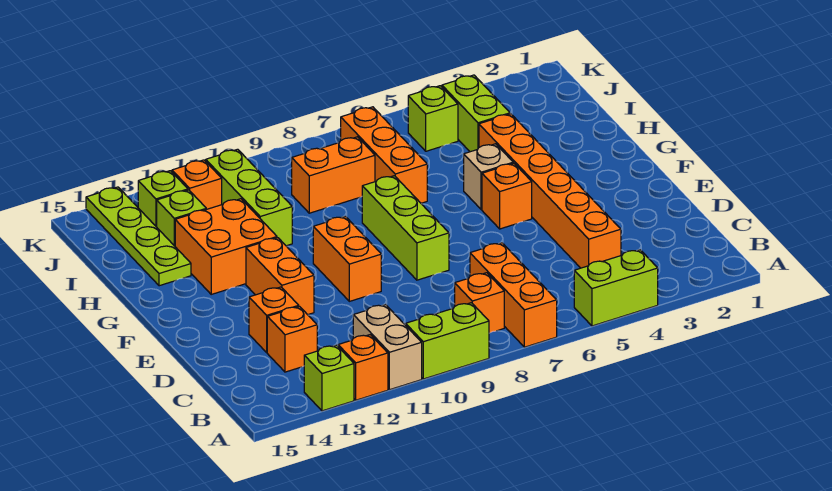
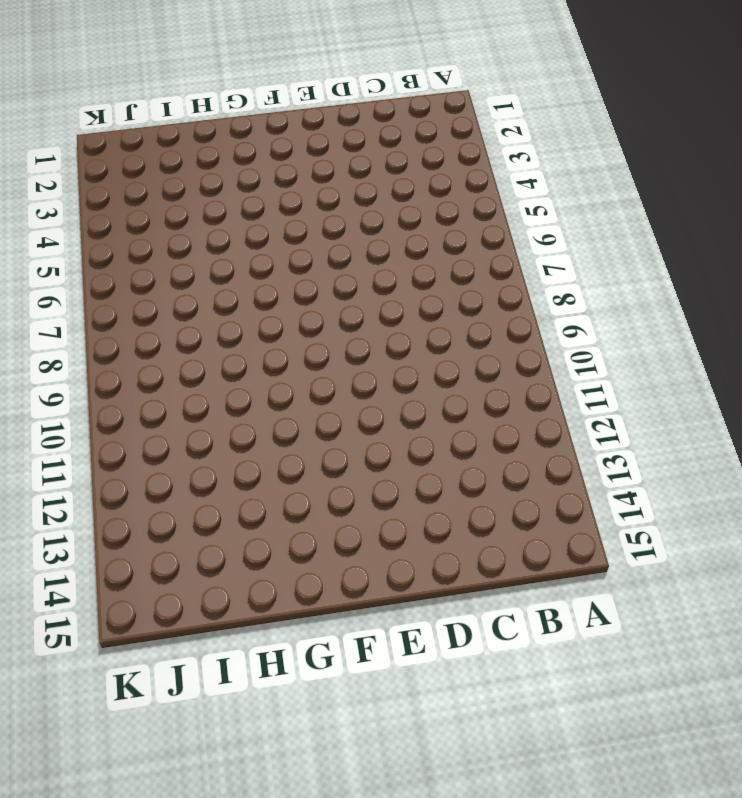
none -> lime brick A4:A5 level 1
none -> orange brick A7:C7 level 1
none -> lime brick A9:A10 level 1

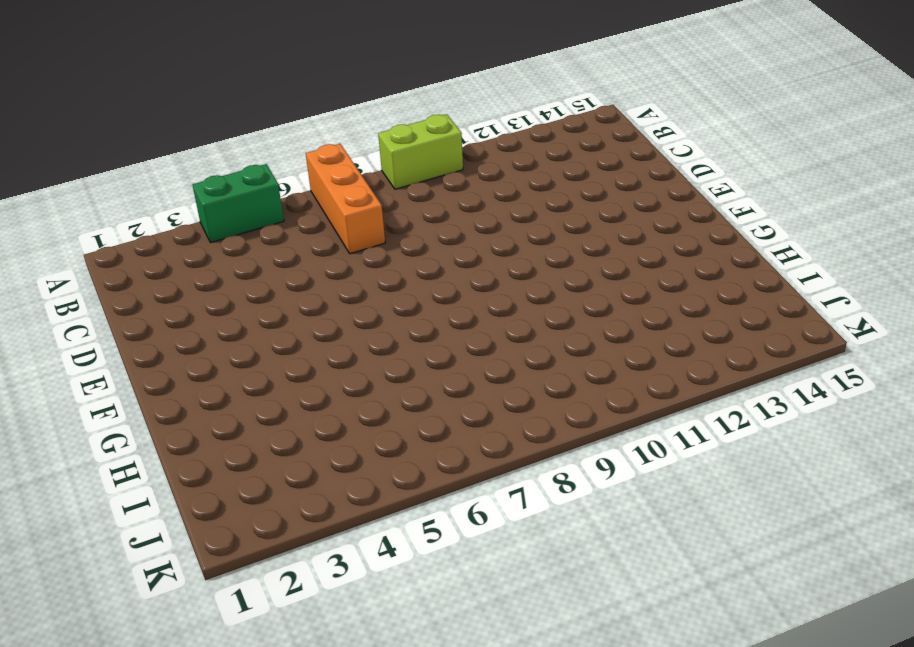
green brick A4:A5 level 1 -> lime brick A4:A5 level 1
none -> tan brick A11:B11 level 1
none -> orange brick A12 level 1
none -> lime brick A13 level 1

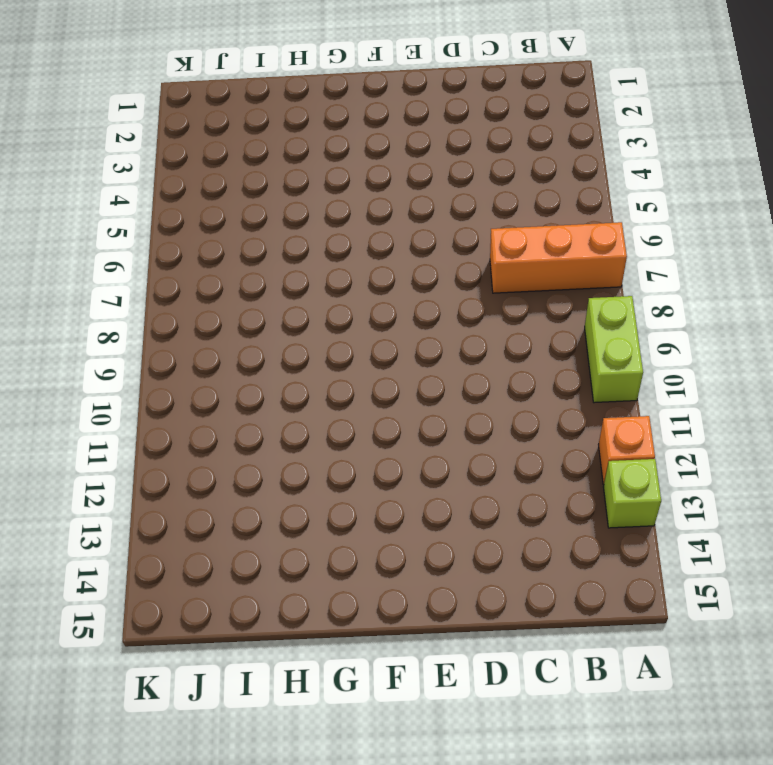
none -> lime brick A4:A5 level 1
none -> tan brick A11:B11 level 1
none -> orange brick B8 level 1

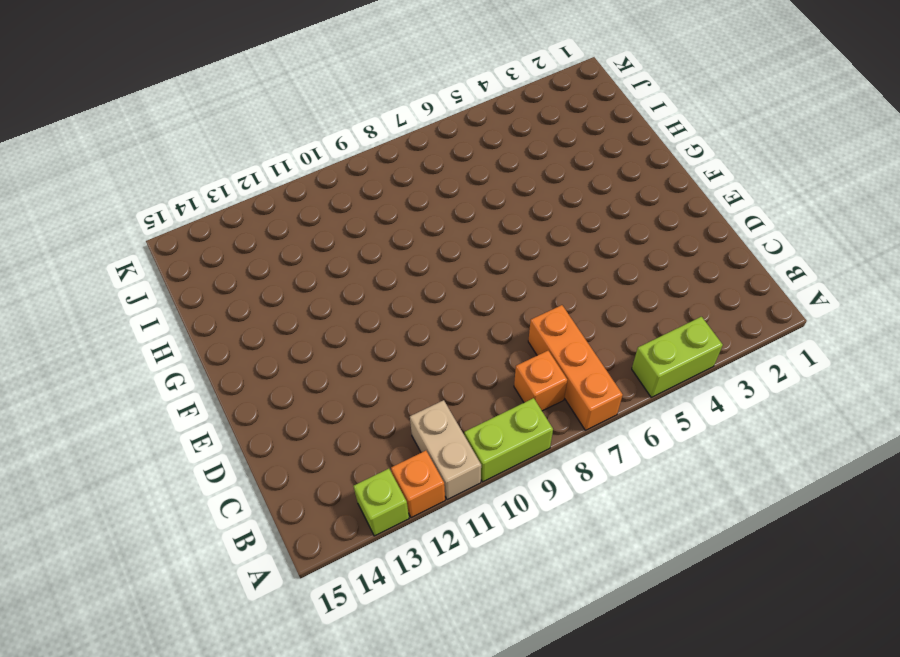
none -> orange brick C4:H4 level 1
none -> orange brick C13 level 1
none -> orange brick D13 level 1

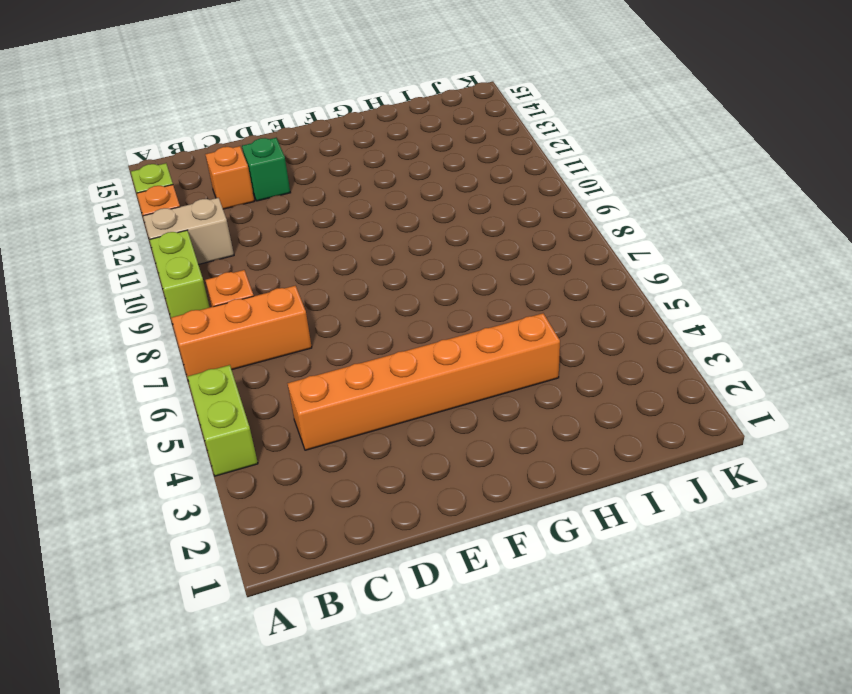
green brick D13 level 1 -> orange brick D13 level 1
none -> lime brick E8:G8 level 1
none -> orange brick E10:F10 level 1
none -> orange brick E12:F12 level 1

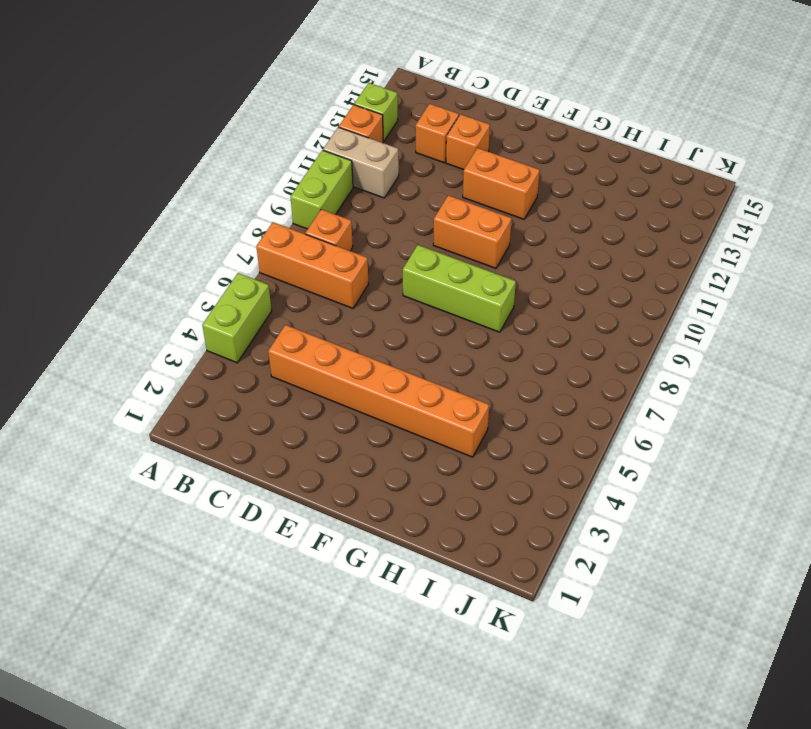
none -> orange brick F5 level 1
none -> tan brick G5 level 1
none -> orange brick G12:H13 level 1

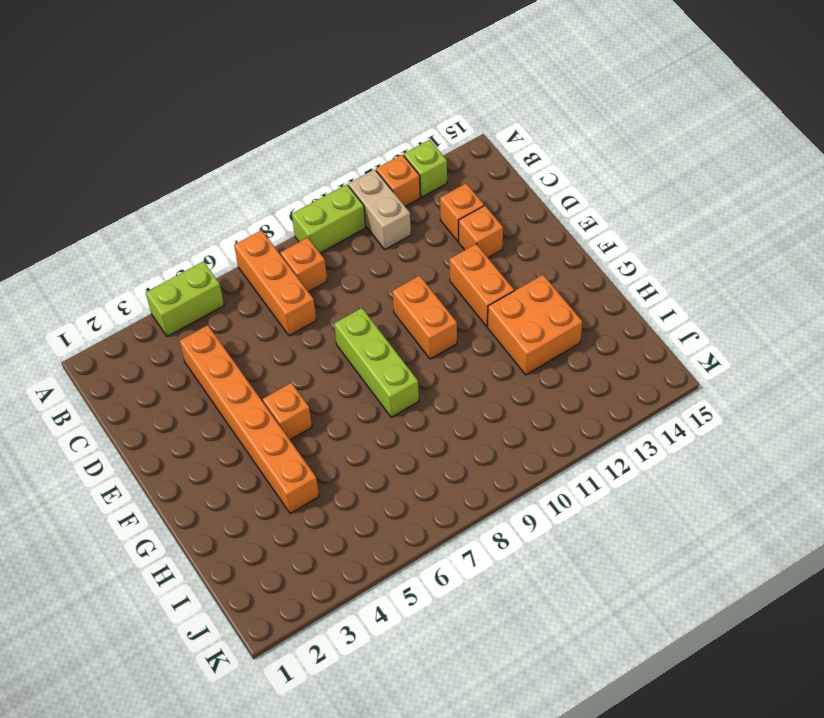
none -> tan brick G5 level 1
none -> orange brick H7:J7 level 1
none -> lime brick H11:J11 level 1

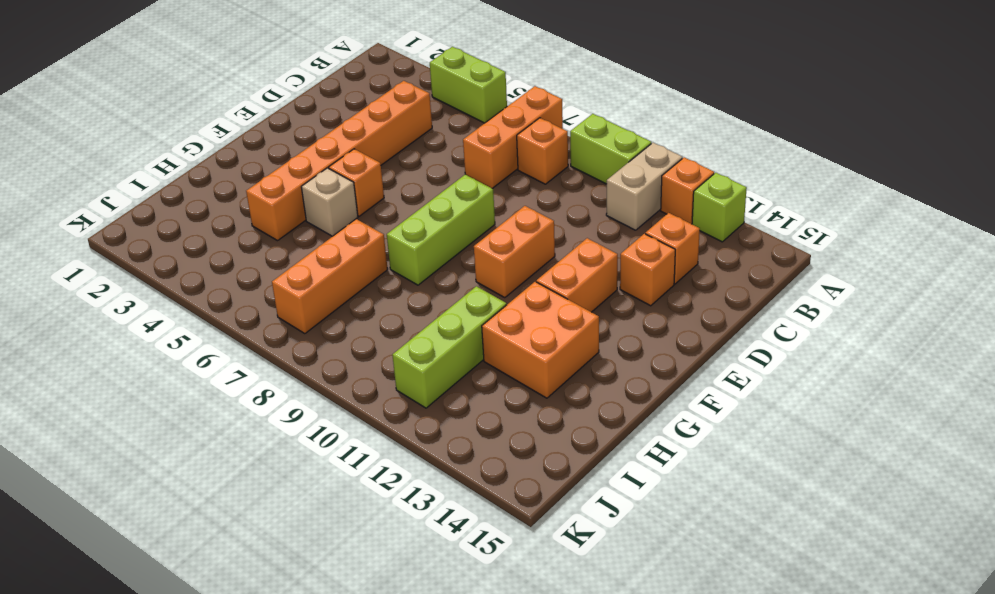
none -> lime plate H14:K14 level 1
none -> lime brick I4:J4 level 1
none -> orange brick I8:I9 level 1

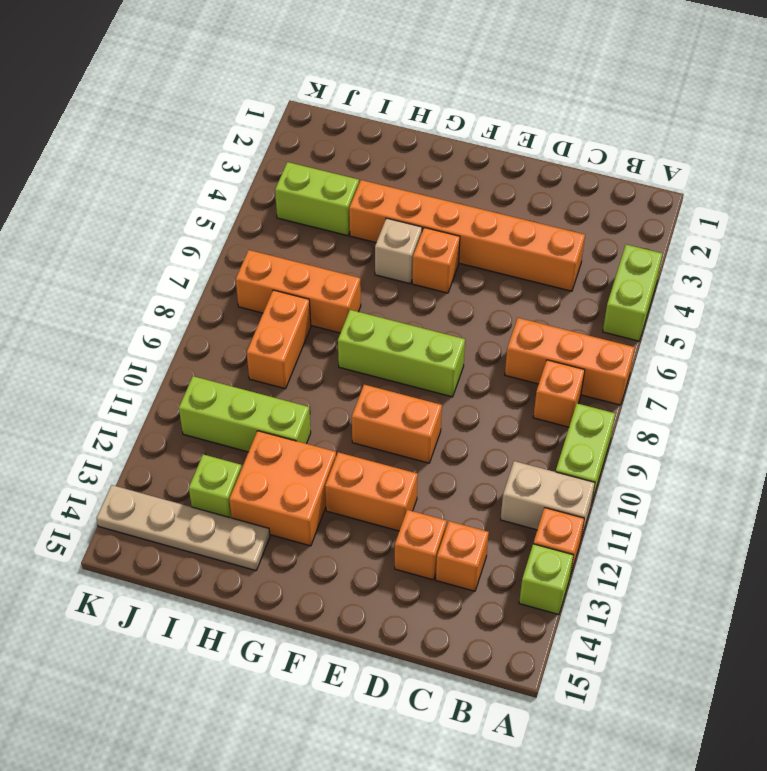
tan plate H14:K14 level 1 -> lime plate H14:K14 level 1
none -> lime brick J5 level 1
none -> orange brick J12 level 1
none -> lime brick J13 level 1

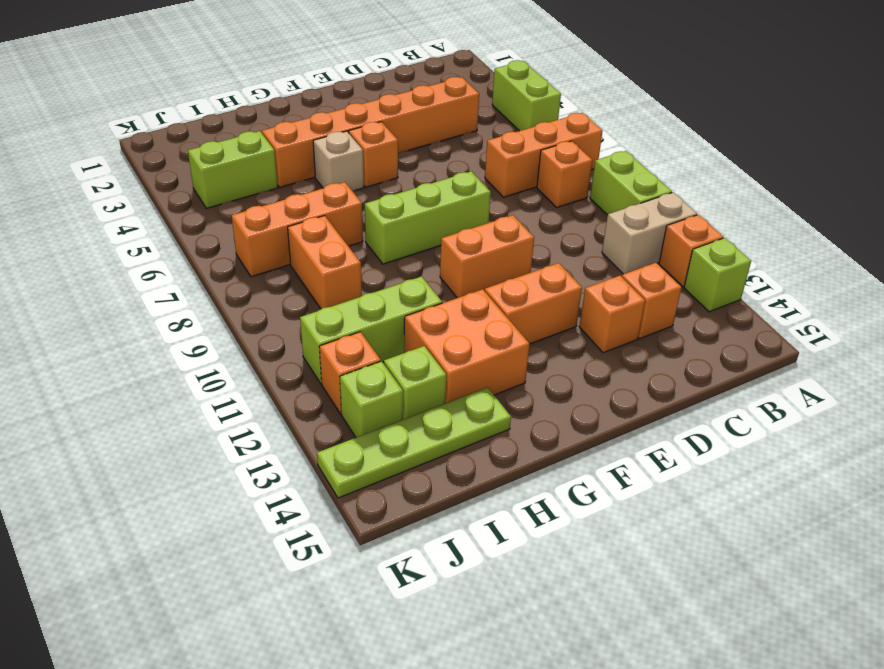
none -> lime brick J5 level 1

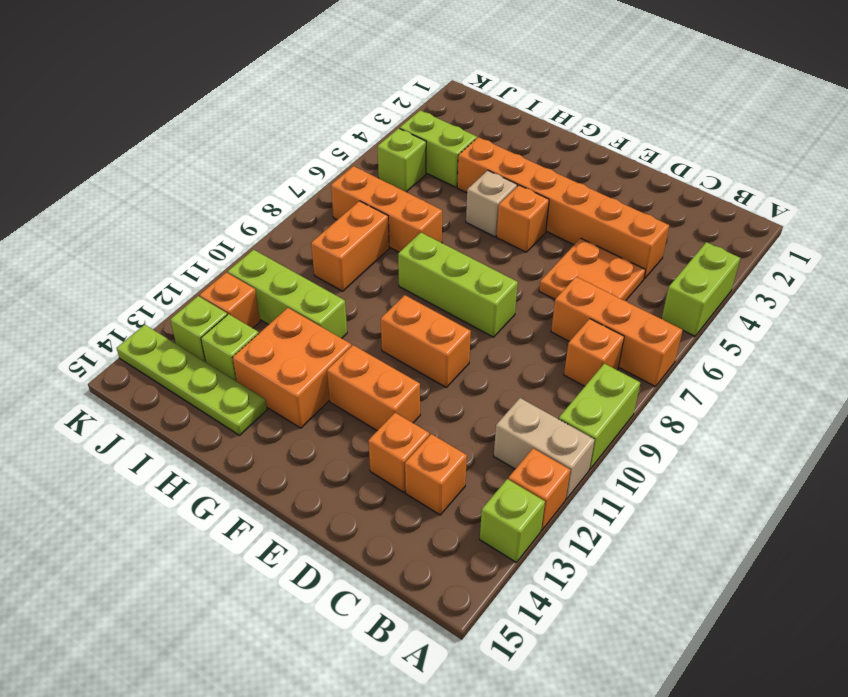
orange plate C5:D6 level 1 -> none

